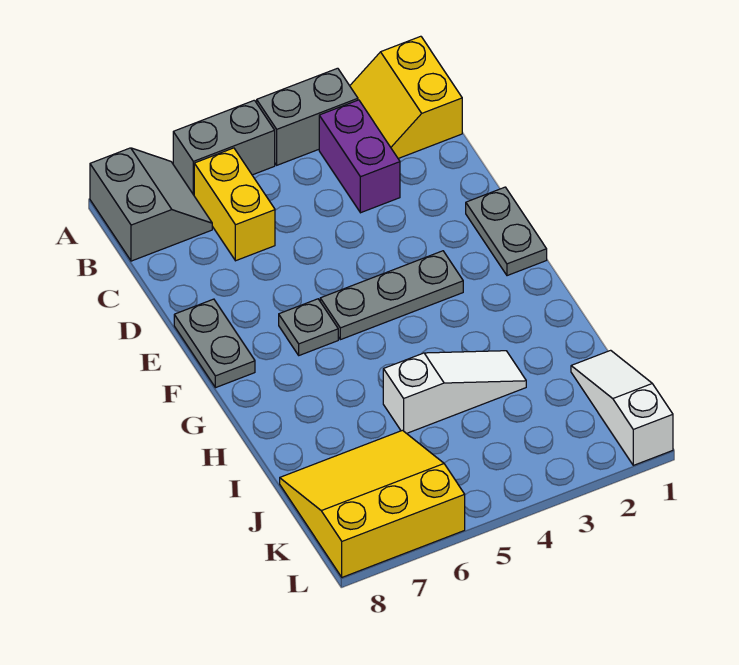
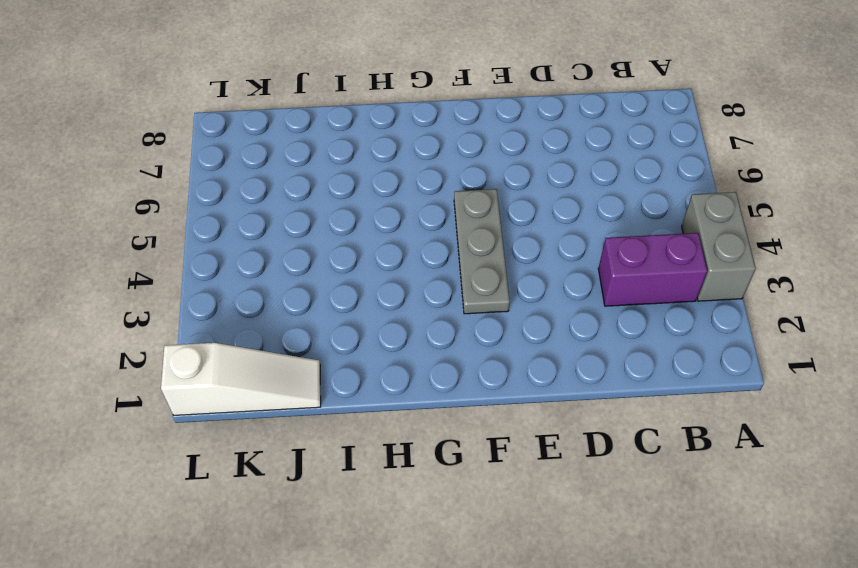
none -> yellow slope A1:B2 level 1 top 1
none -> grey brick A5:A6 level 1
none -> grey slope A7:B8 level 1 top 8

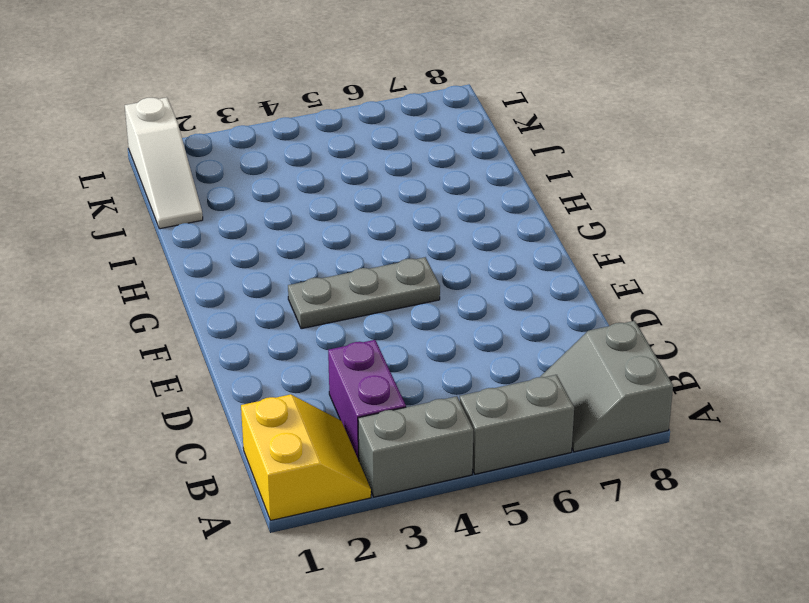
none -> yellow brick B6:C6 level 1
none -> grey plate E1:F1 level 1
none -> grey plate E8:F8 level 1

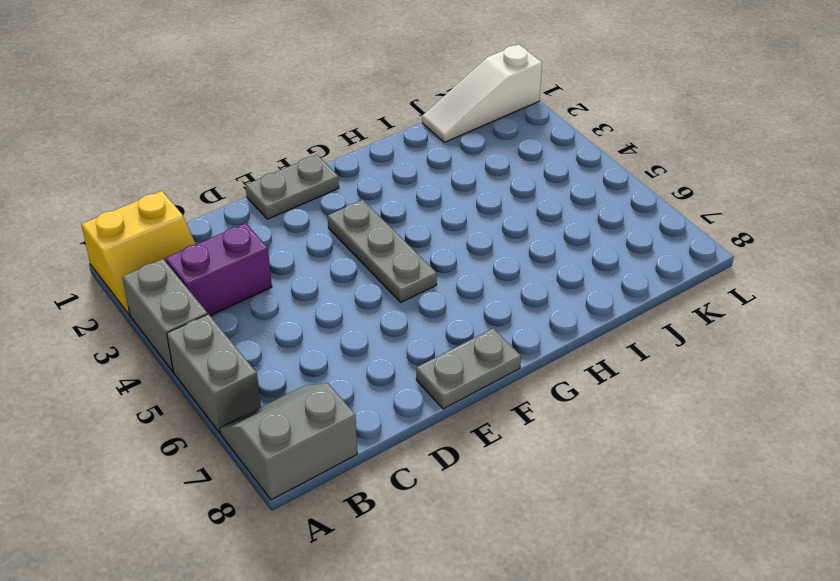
none -> yellow brick B6:C6 level 1
none -> grey plate F6 level 1
none -> white slope I3:I5 level 1 top 5

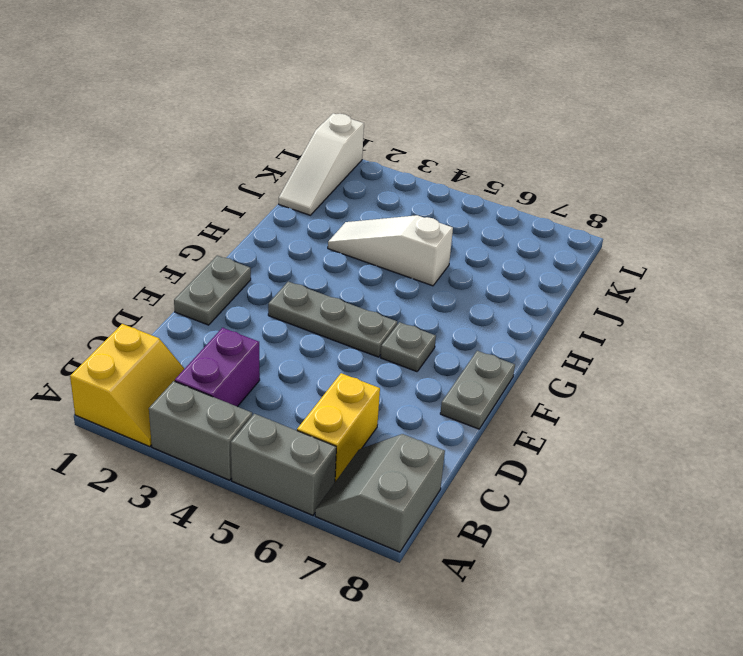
none -> yellow slope J6:L8 level 1 top L

